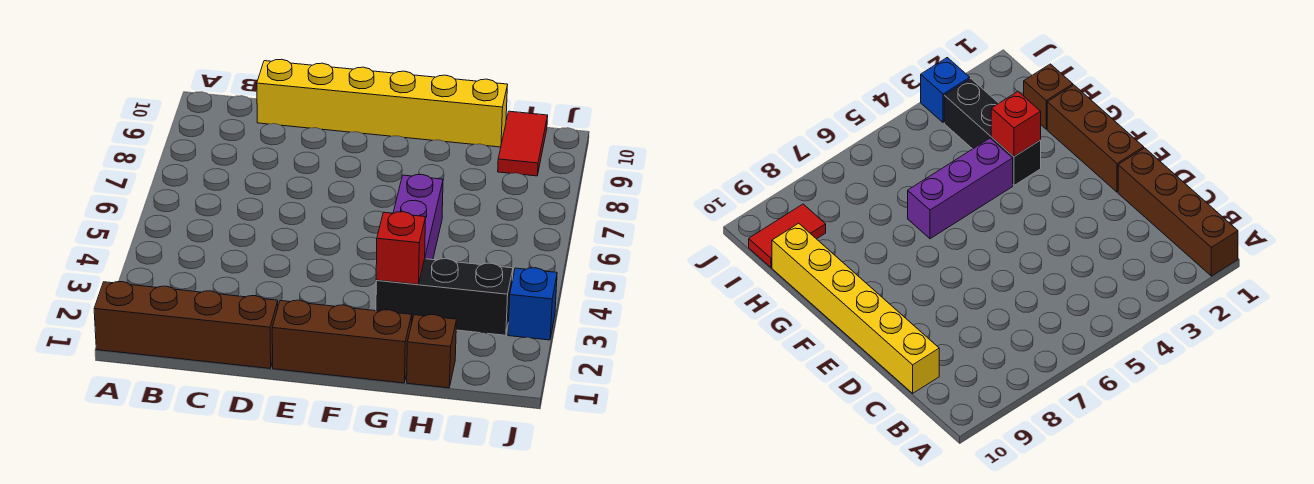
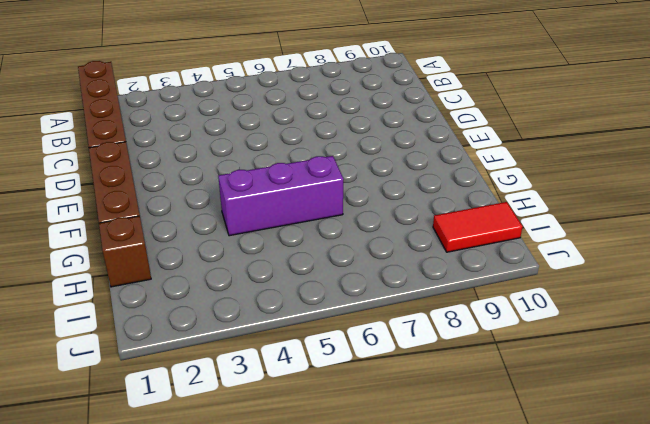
none -> yellow brick C10:H10 level 1
none -> black brick G3:I3 level 1

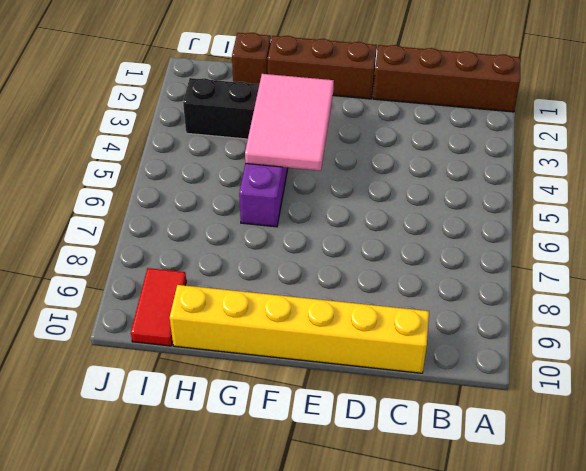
pink tile F3:G5 level 2 -> red brick G3 level 2
none -> blue brick J3 level 1

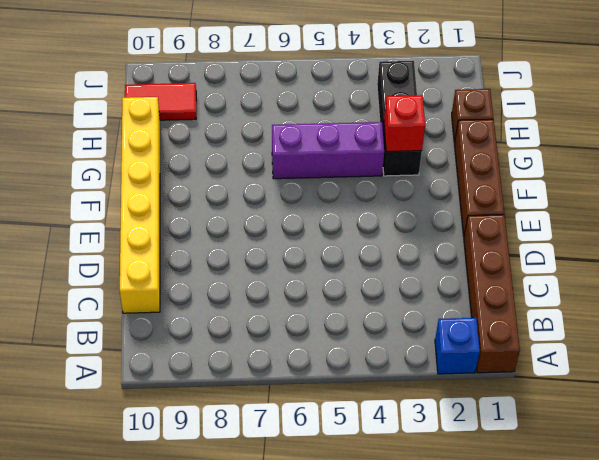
blue brick A2 level 1 -> blue brick J3 level 1

